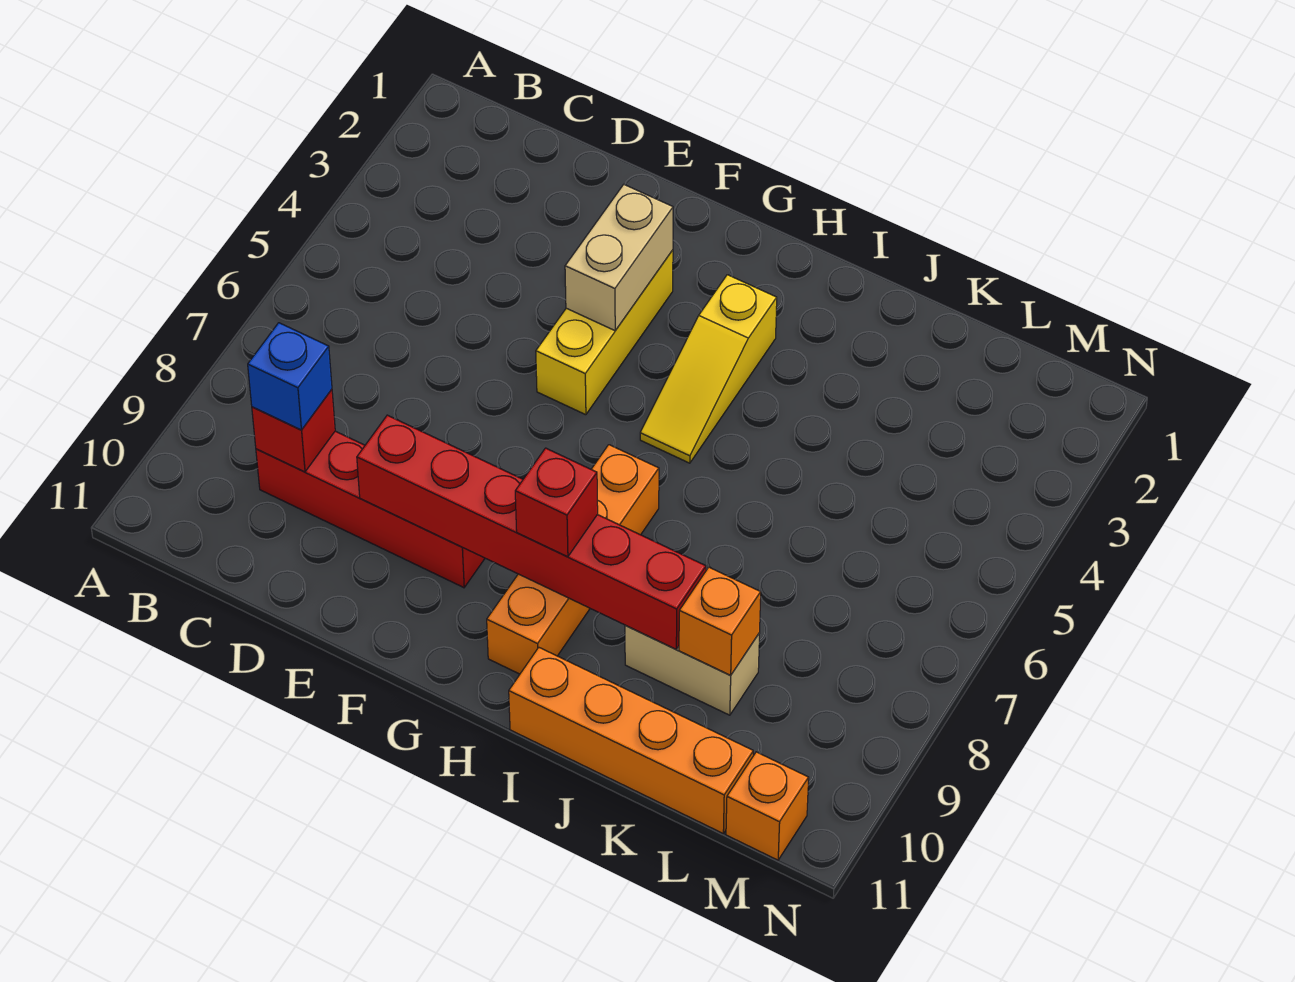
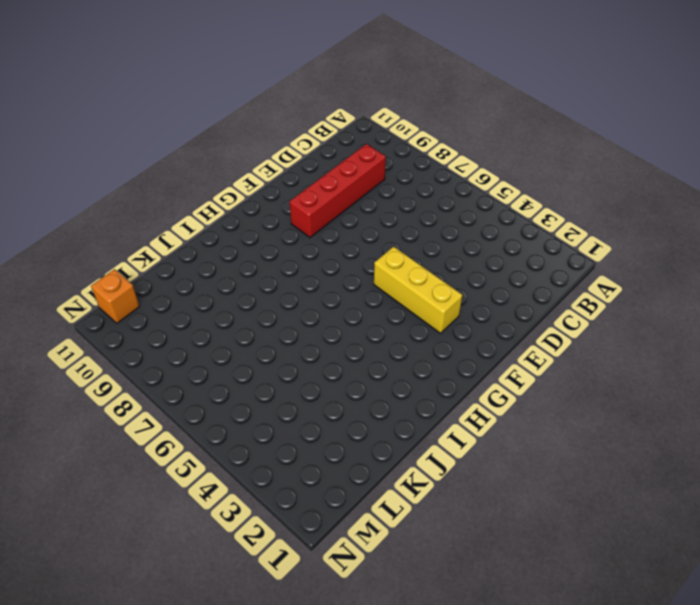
none -> yellow slope H3:H5 level 1 top 3
none -> orange brick H7:H10 level 1
none -> orange brick I11:L11 level 1

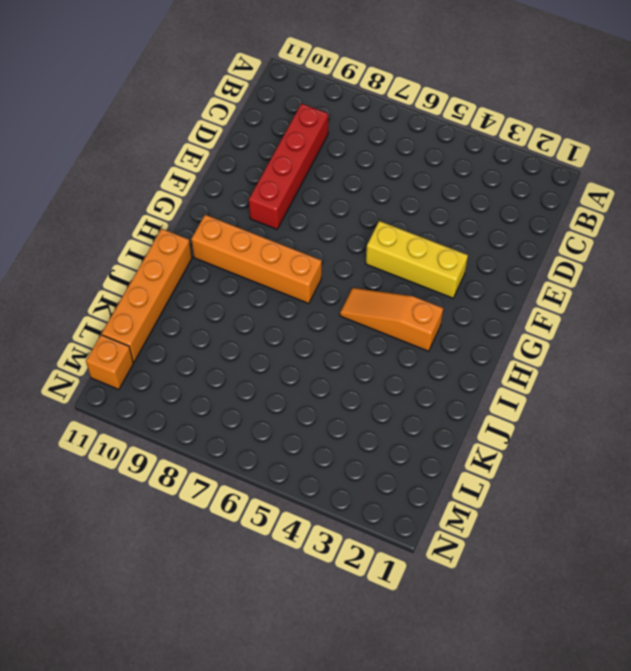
orange slope H3:H5 level 1 top 3 -> yellow slope H3:H5 level 1 top 3
none -> tan brick J9:K9 level 1
none -> red brick C9 level 2
none -> red brick E9:J9 level 2

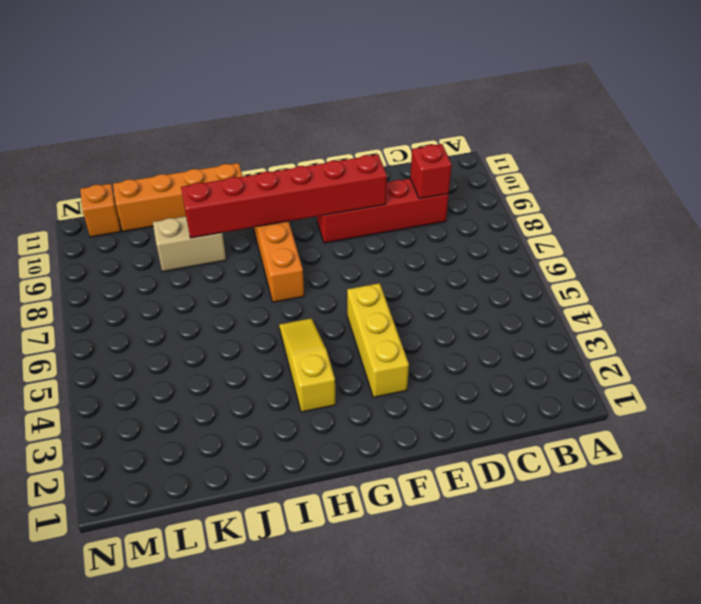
none -> tan brick F3:F4 level 2
none -> orange brick K9 level 2
none -> blue brick C9 level 3

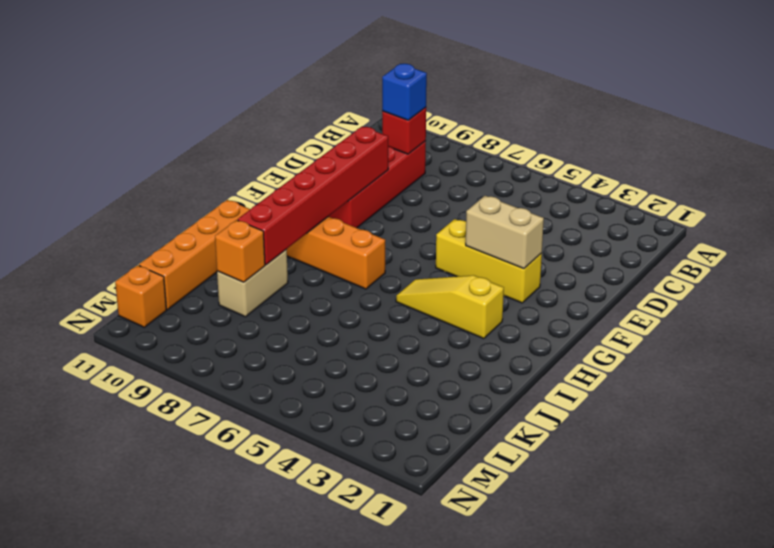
none -> red brick H9 level 3

